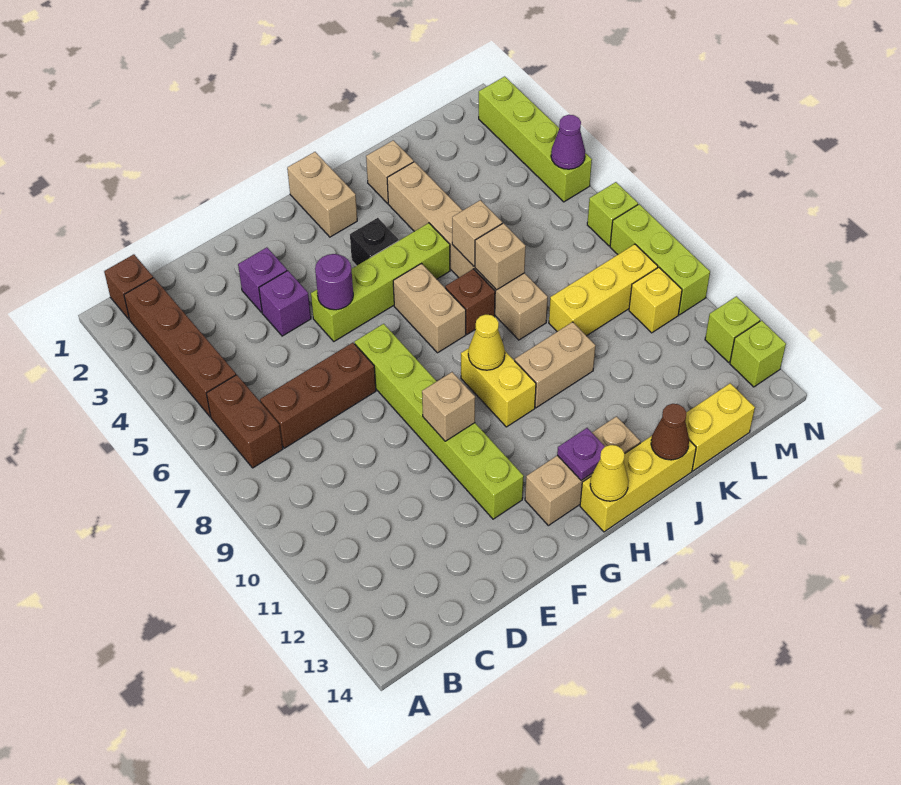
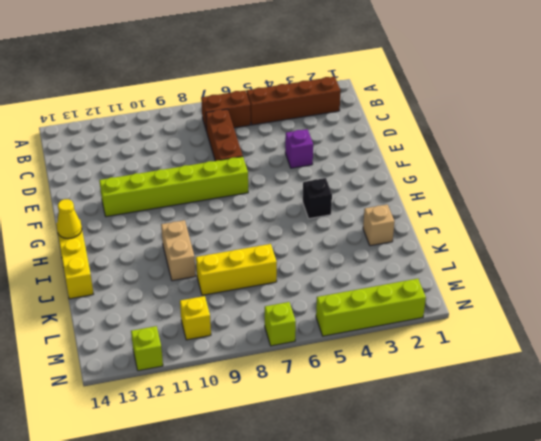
yellow brick K7:K9 level 1 -> yellow brick K9:M9 level 1
none -> brown brick B1 level 1
none -> purple brick E3 level 1
none -> lime brick F5:I5 level 1
none -> tan brick G13:I13 level 1

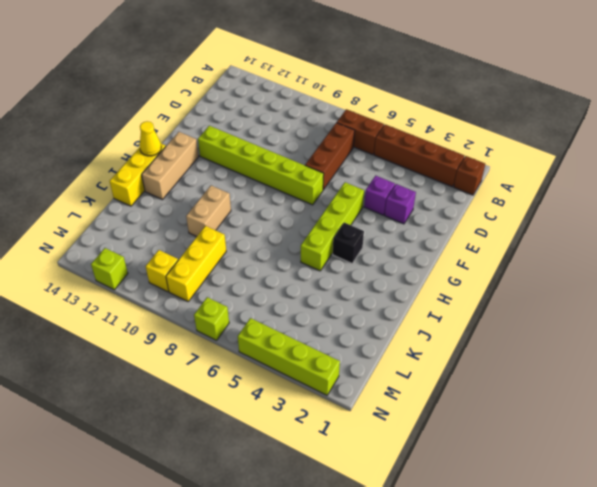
none -> tan brick H1:H2 level 1
none -> tan brick H6:H7 level 1
none -> yellow brick H9:H10 level 1
none -> brown brick I7 level 1

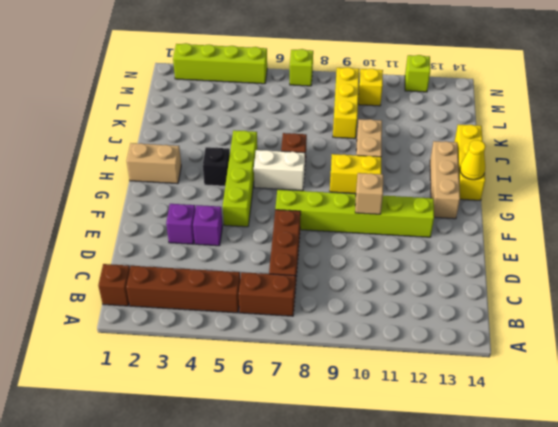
white brick H6:H7 level 1 -> tan brick H6:H7 level 1
none -> tan brick J2 level 1
none -> tan brick J3:J8 level 1
none -> yellow brick K14:L14 level 1
none -> lime brick N8:N10 level 1

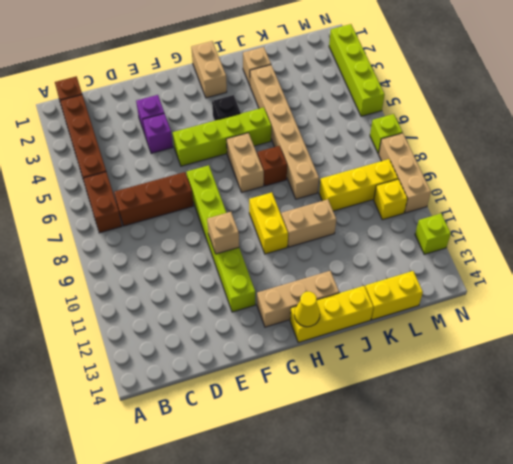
tan brick N8:N10 level 1 -> lime brick N8:N10 level 1
none -> lime brick N13 level 1
none -> purple round brick F5 level 2
none -> yellow cone H9 level 2
none -> purple plate H13 level 2

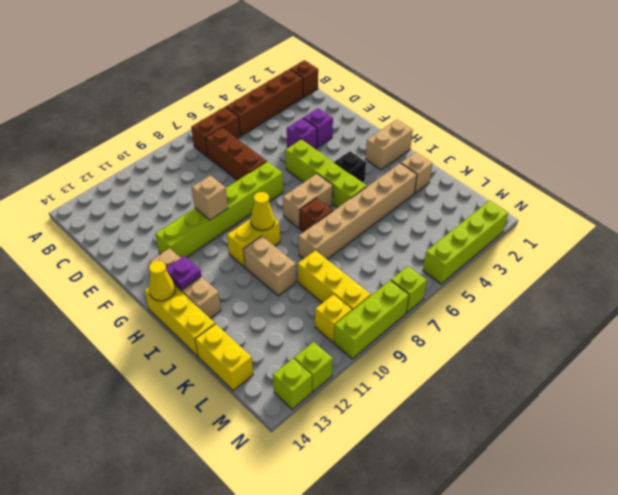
none -> purple round brick F5 level 2
none -> tan brick J6 level 2
none -> tan brick J7 level 2
none -> brown cone J14 level 2

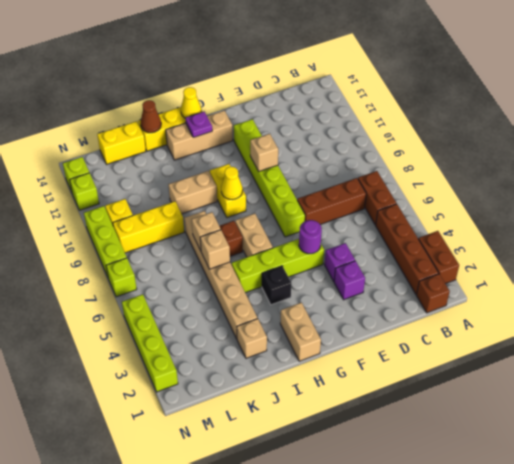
brown brick A2:A3 level 1 -> none
none -> purple cone N5 level 2

